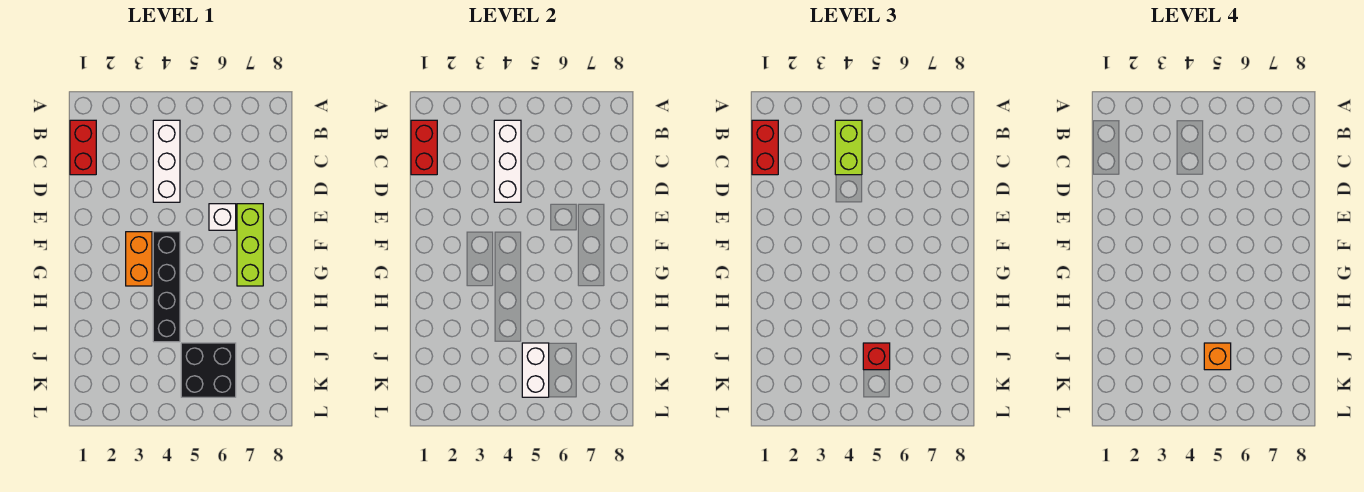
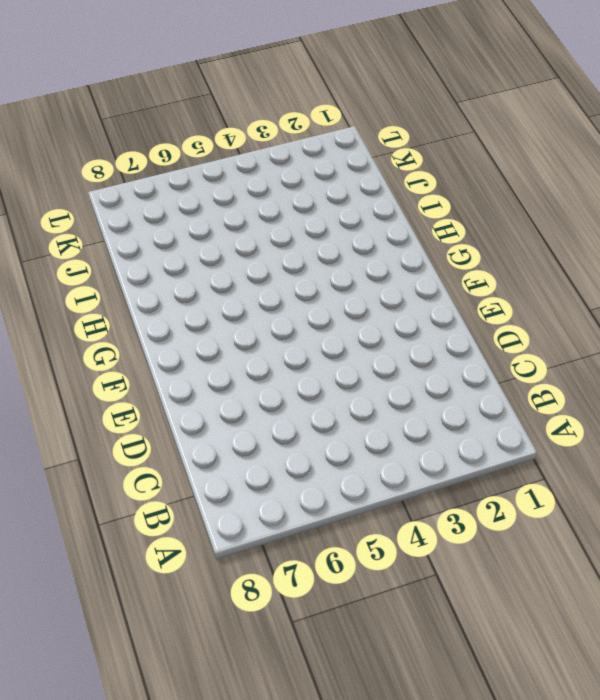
none -> red brick B1:C1 level 1
none -> white brick B4:D4 level 1
none -> white brick E6 level 1

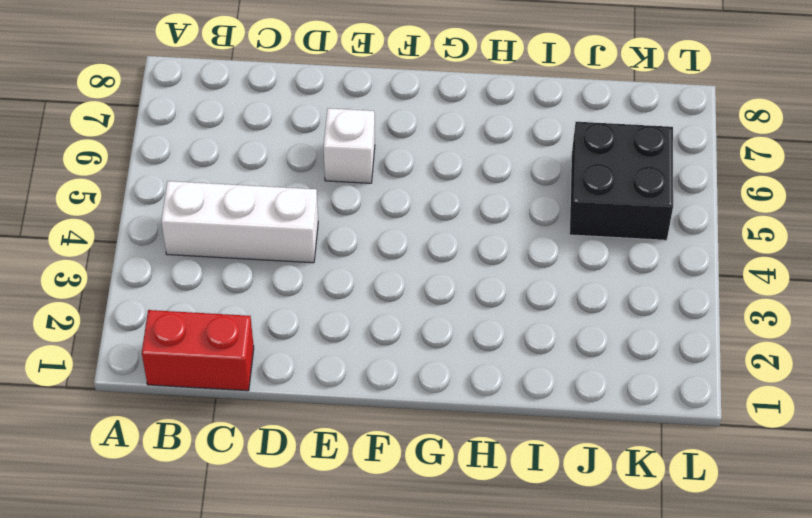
none -> lime brick E7:G7 level 1
none -> orange brick F3:G3 level 1
none -> black brick F4:I4 level 1

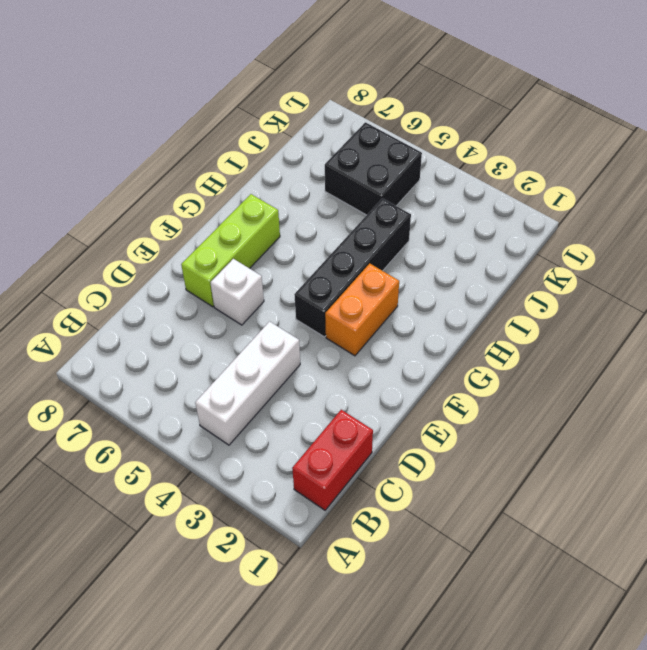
none -> red brick B1:C1 level 2
none -> white brick B4:D4 level 2
none -> white brick J5:K5 level 2

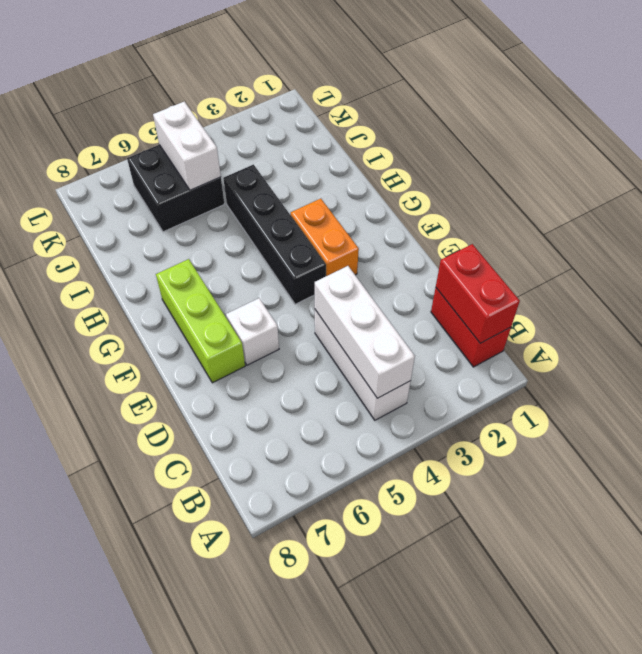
none -> red brick B1:C1 level 3
none -> lime brick B4:C4 level 3
none -> red brick J5 level 3

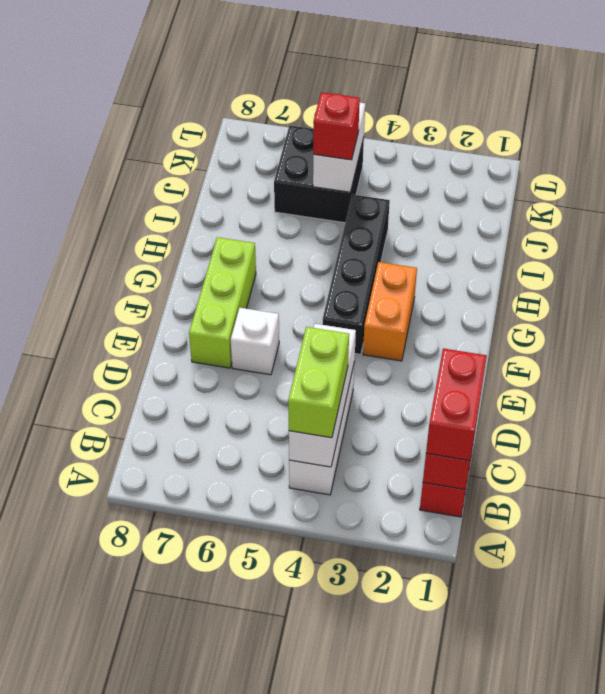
none -> orange brick J5 level 4

